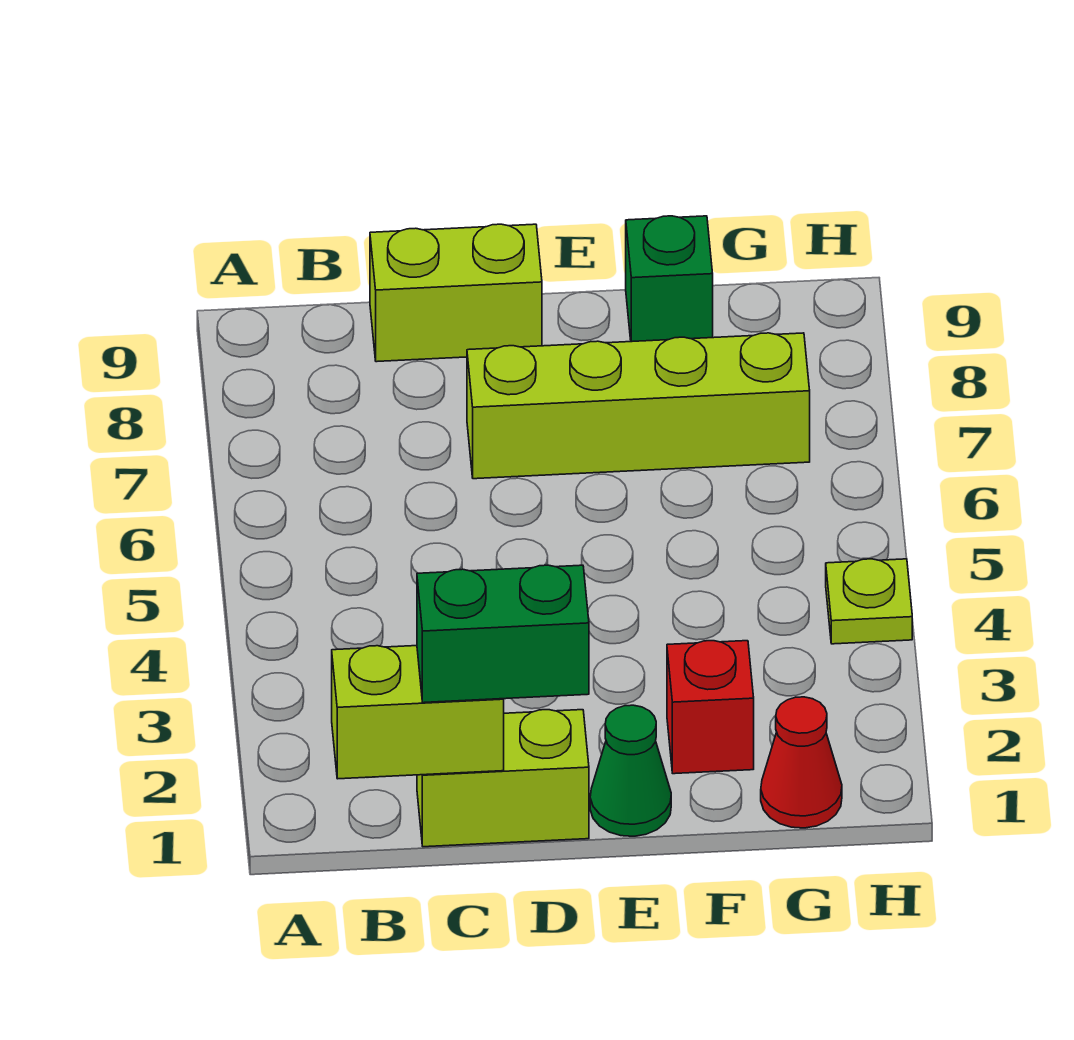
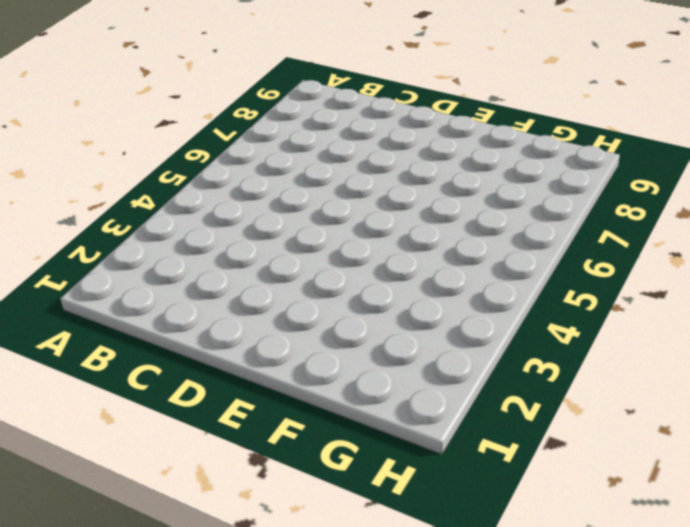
none -> lime brick C1:D1 level 1
none -> lime brick C9:D9 level 1

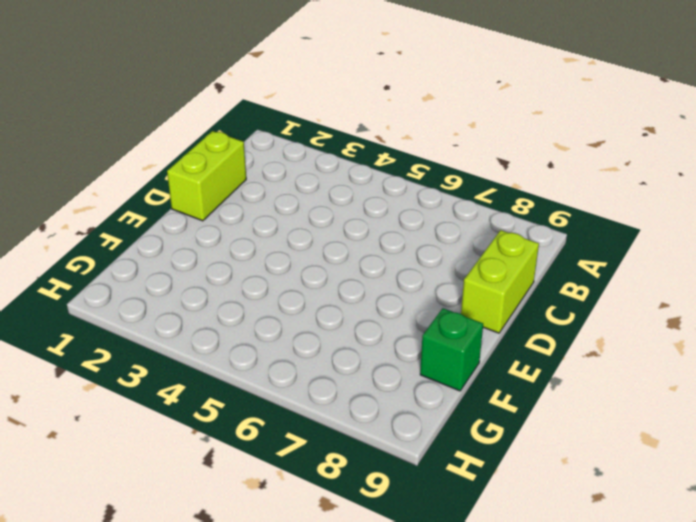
none -> lime brick D7:G7 level 1
none -> green cone E1 level 1

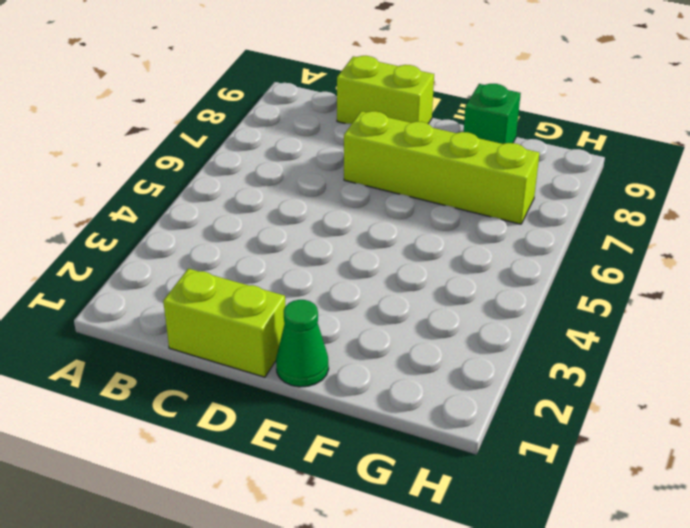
none -> red brick F2 level 1
none -> red cone G1 level 1

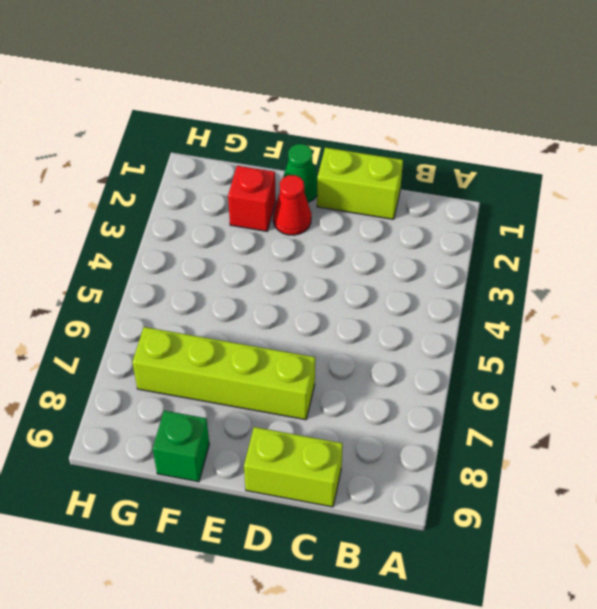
red cone E2 level 1 -> red cone G1 level 1
none -> lime plate H4 level 1
none -> lime brick B1:C1 level 2

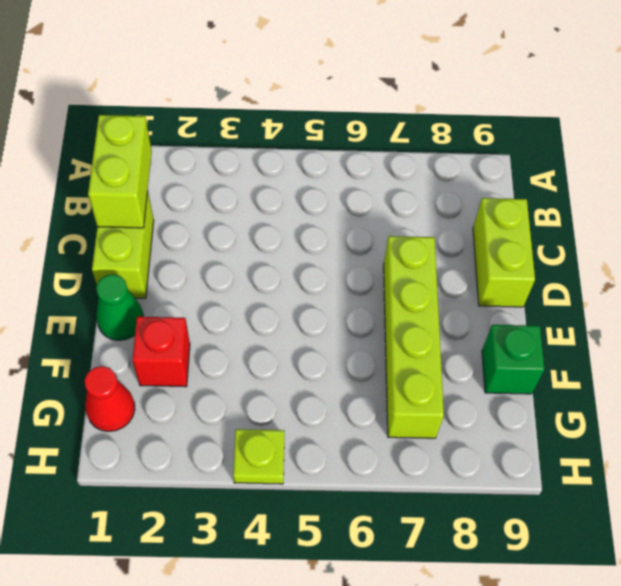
none -> green brick C1:D1 level 3

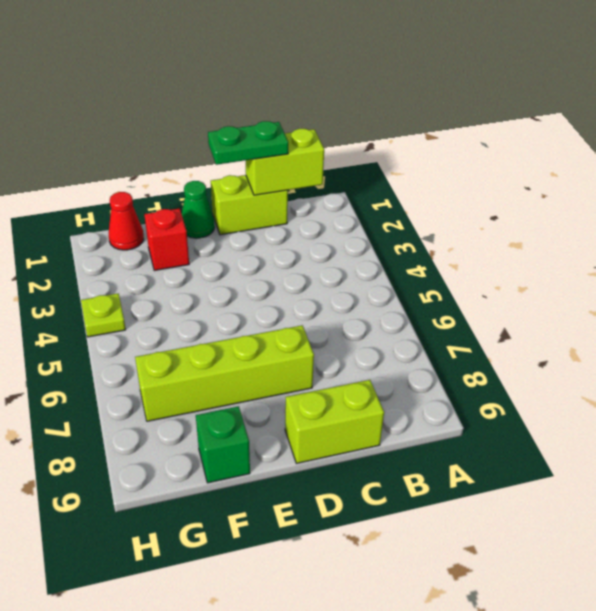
green plate C1:D1 level 3 -> green brick C1:D1 level 3

